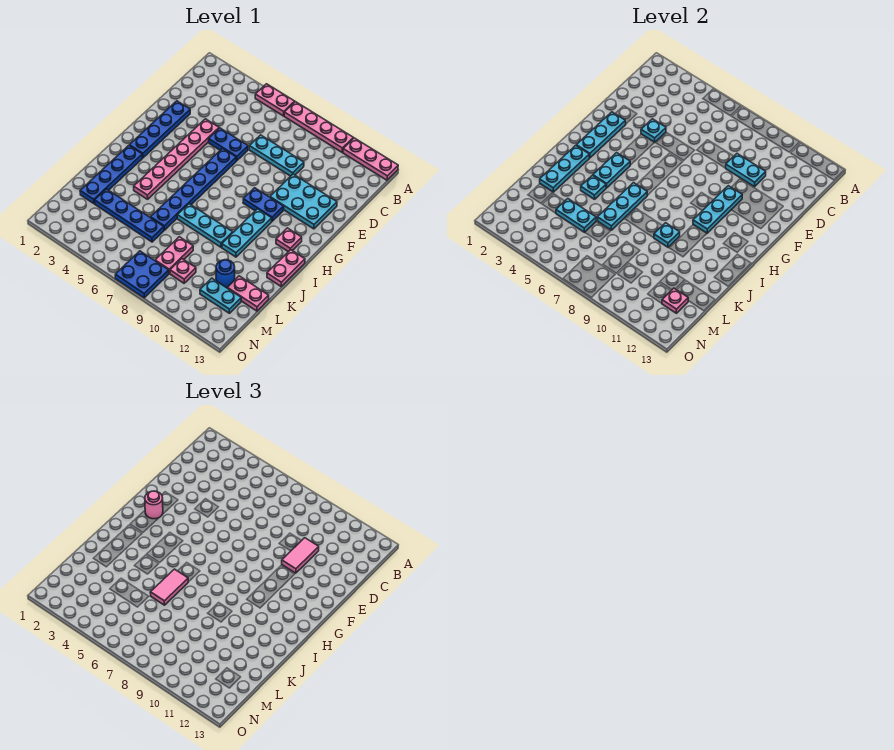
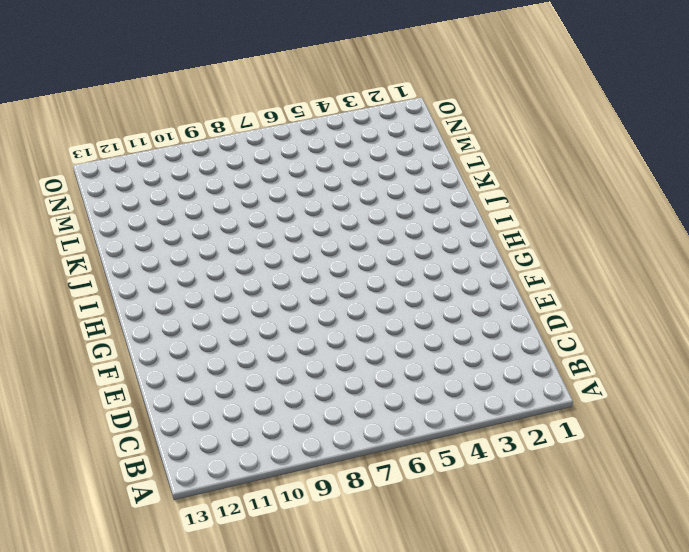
none -> pink plate A5:A6 level 1
none -> pink plate A7:A10 level 1
none -> pink plate A11:A13 level 1
none -> cyan plate D7:D9 level 1

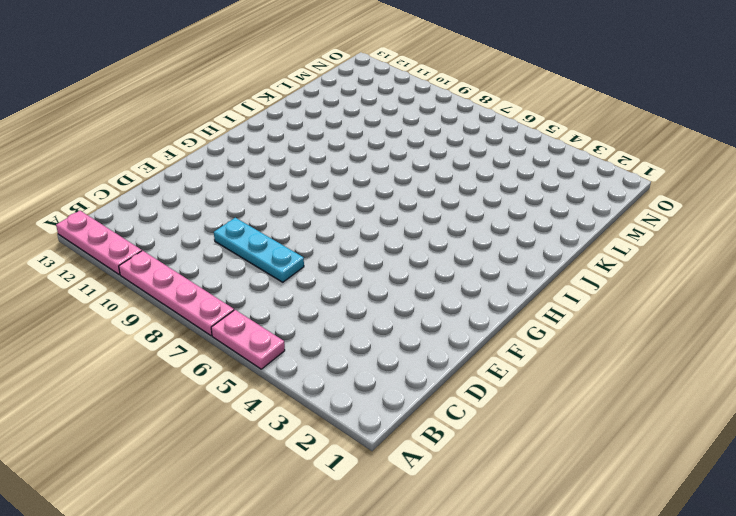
none -> blue plate E2:H2 level 1
none -> pink plate E4:J4 level 1
none -> blue plate E5:E6 level 1
none -> cyan plate E10:F12 level 1

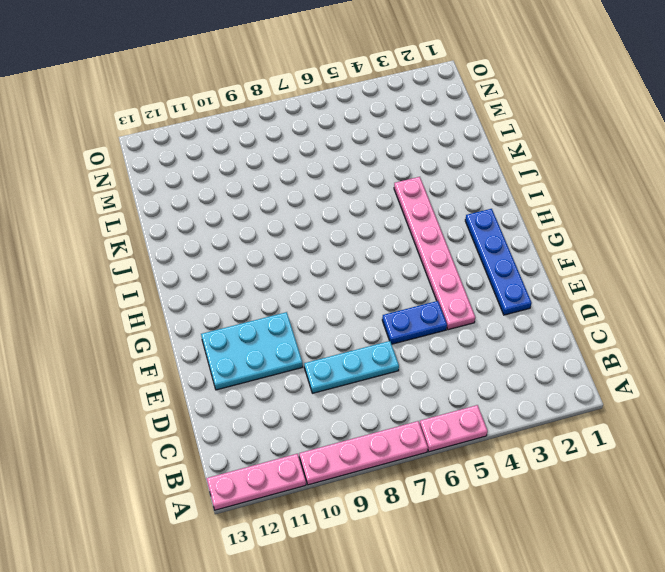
none -> blue plate F6:K6 level 1
none -> blue plate G9:G10 level 1
none -> cyan plate H10:J10 level 1
none -> pink plate H12 level 1

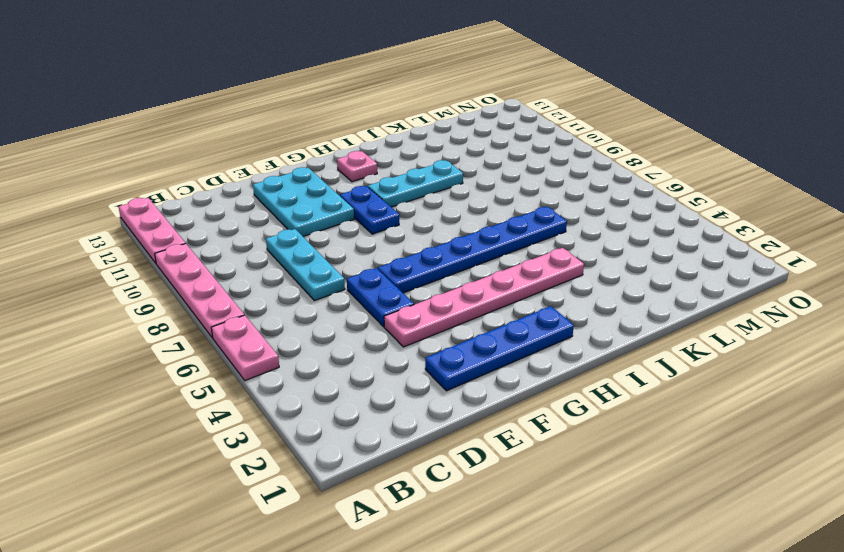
none -> blue plate I2:L2 level 1
none -> pink plate I13:J13 level 1
none -> cyan plate J7:J9 level 1
none -> blue plate L3:L6 level 1

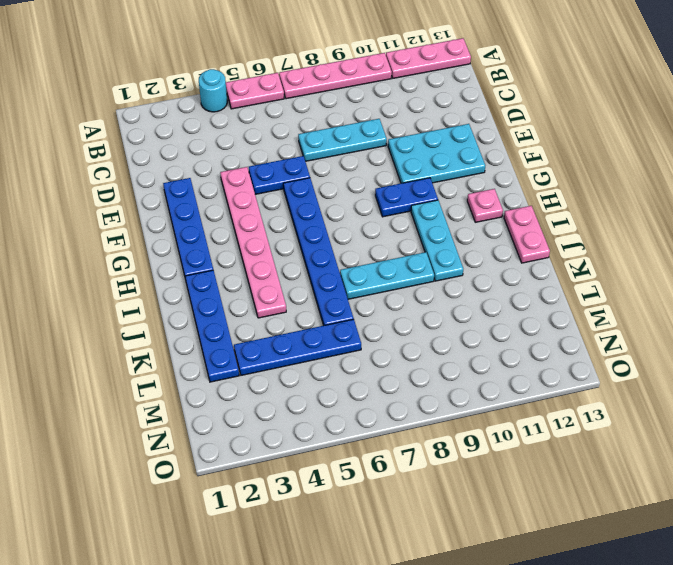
cyan round brick A4 level 1 -> none
none -> pink plate L8:M8 level 1
none -> blue round brick L11 level 1
none -> pink plate L12:L13 level 1
none -> pink plate M9 level 1

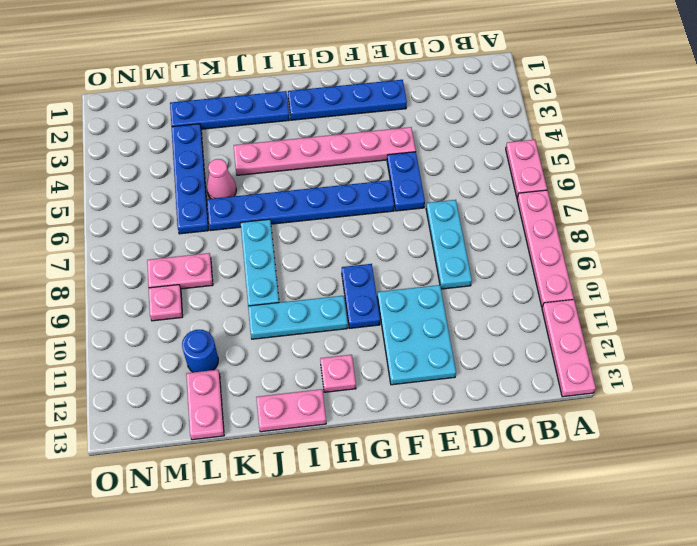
pink cone K5 level 1 -> none
none -> cyan plate M11:M12 level 1
none -> blue plate N7:O8 level 1
none -> cyan plate D9:D10 level 2
none -> cyan plate E4 level 2

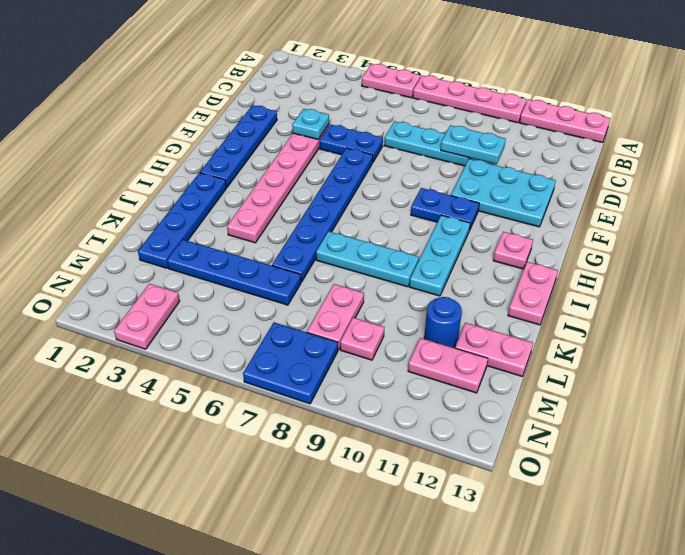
pink plate M11:M12 level 1 -> cyan plate M11:M12 level 1
pink plate N3:O3 level 1 -> none
none -> cyan plate F2:H2 level 2
none -> cyan plate F10:H10 level 2
none -> cyan plate H4:I4 level 2
none -> cyan plate I2:K2 level 2

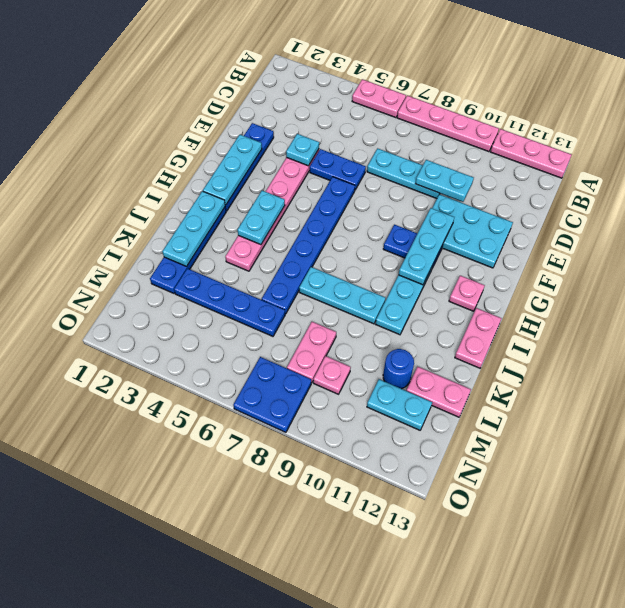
none -> cyan plate I6:K6 level 2
none -> cyan plate J4 level 2
none -> cyan plate J9 level 2
none -> cyan plate L4:L5 level 2

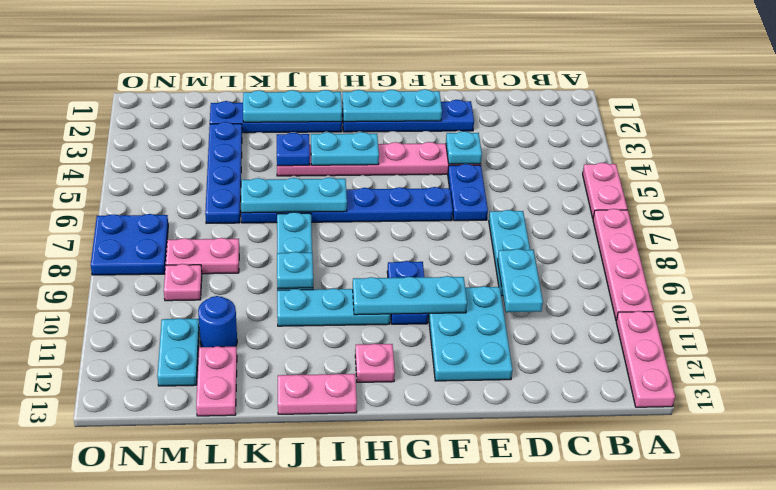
blue plate J4 level 2 -> cyan plate J4 level 2
none -> cyan plate L4:L5 level 2
none -> pink plate M12 level 2
none -> pink tile D10:E10 level 3
none -> pink round brick G2 level 3

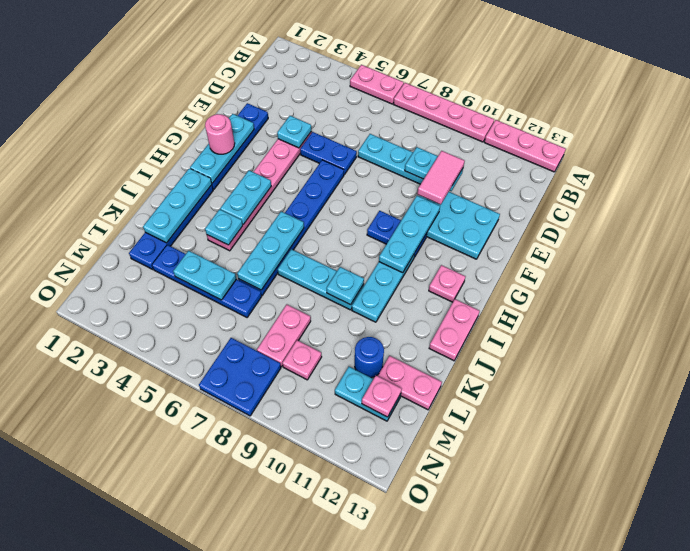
none -> pink tile J6:K6 level 3

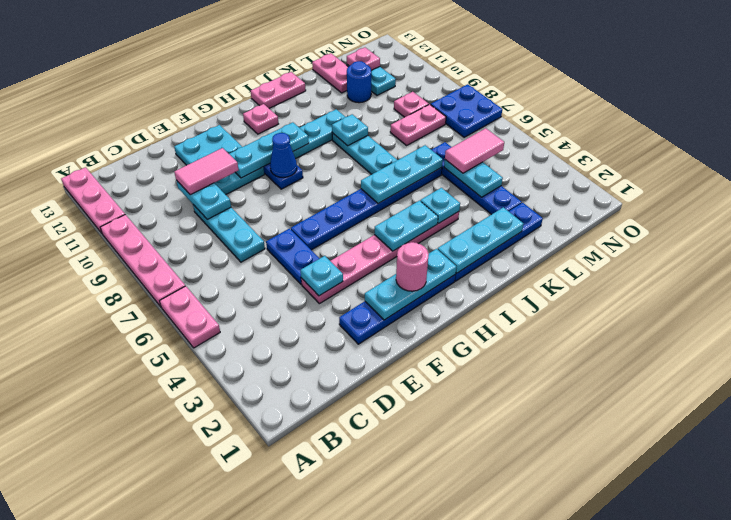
blue cone G9 level 2 -> none
pink tile L5:M5 level 3 -> pink tile J6:K6 level 3

